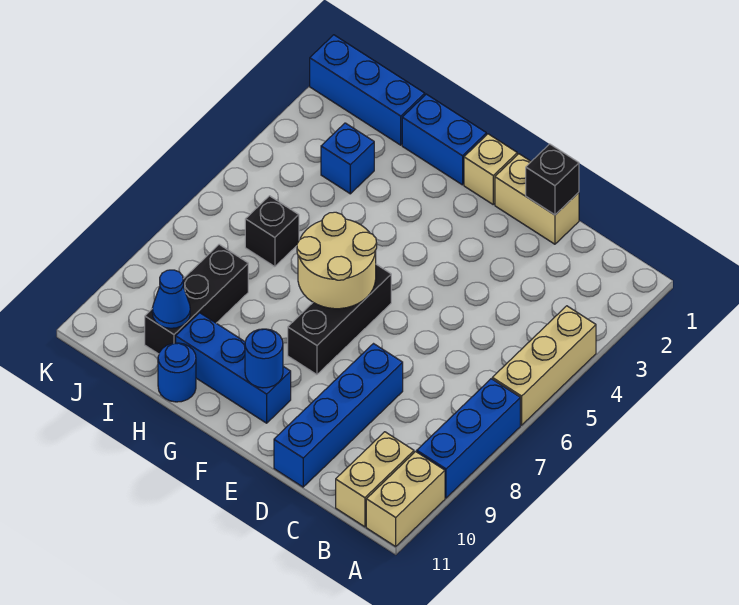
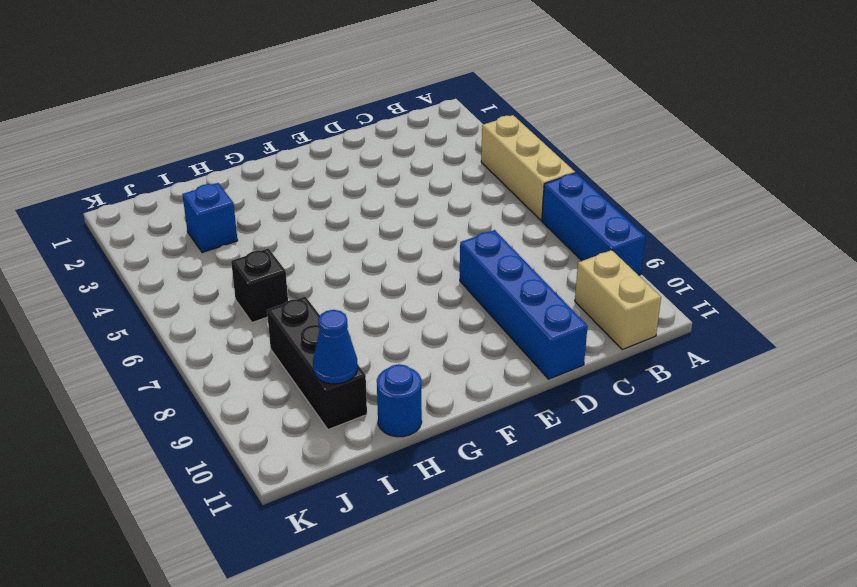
none -> tan brick A10:A11 level 1
none -> tan brick D1:E1 level 1
none -> tan brick F1 level 1

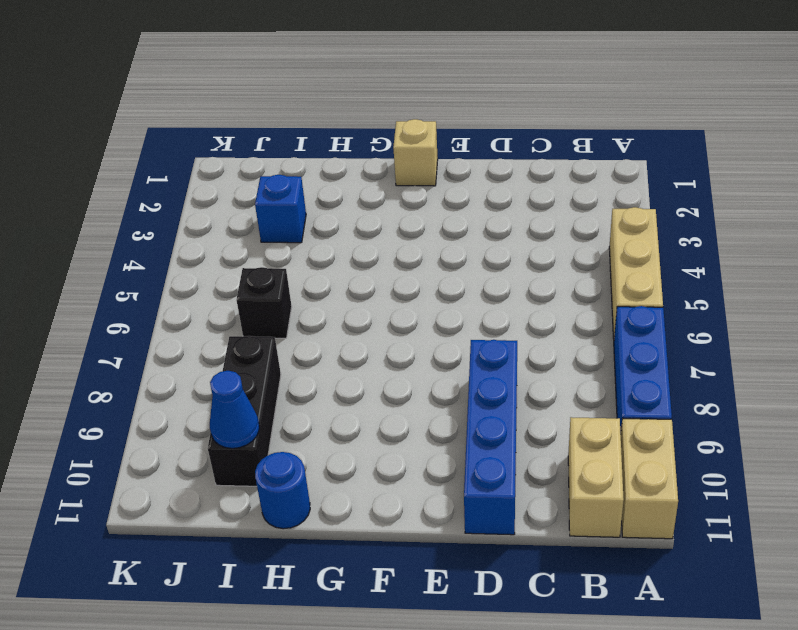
none -> tan brick D1:E1 level 1
none -> black brick F6:F8 level 1
none -> blue brick F10:H10 level 1

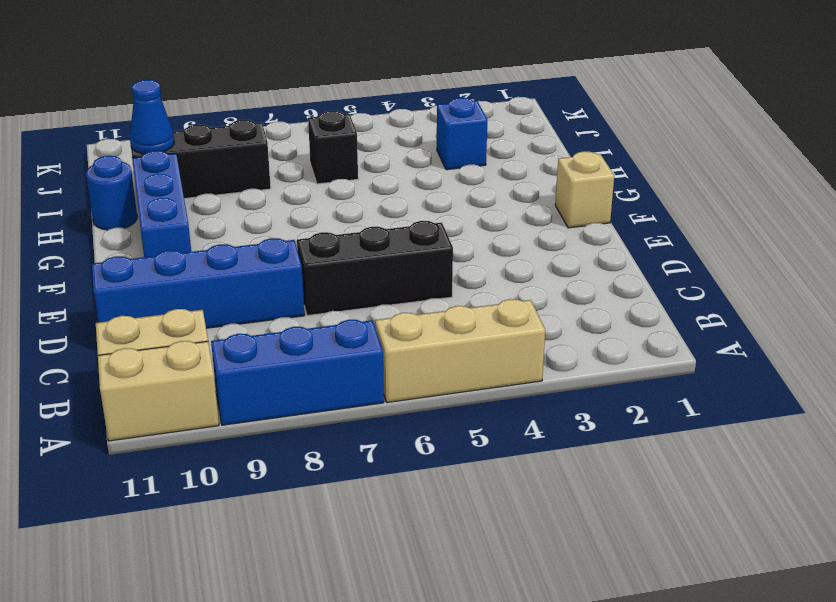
black brick D5:D7 level 1 -> black brick F6:F8 level 1
none -> tan brick D1:E1 level 1
none -> blue brick G1:H1 level 1
none -> blue brick I1:K1 level 1

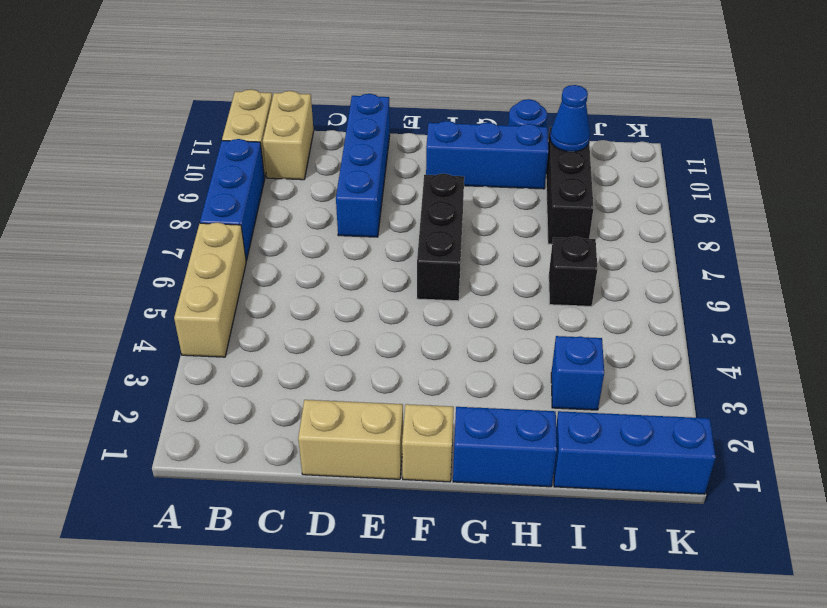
none -> black brick D1 level 2
none -> tan round brick F6:G7 level 2
none -> blue round brick F10 level 2

